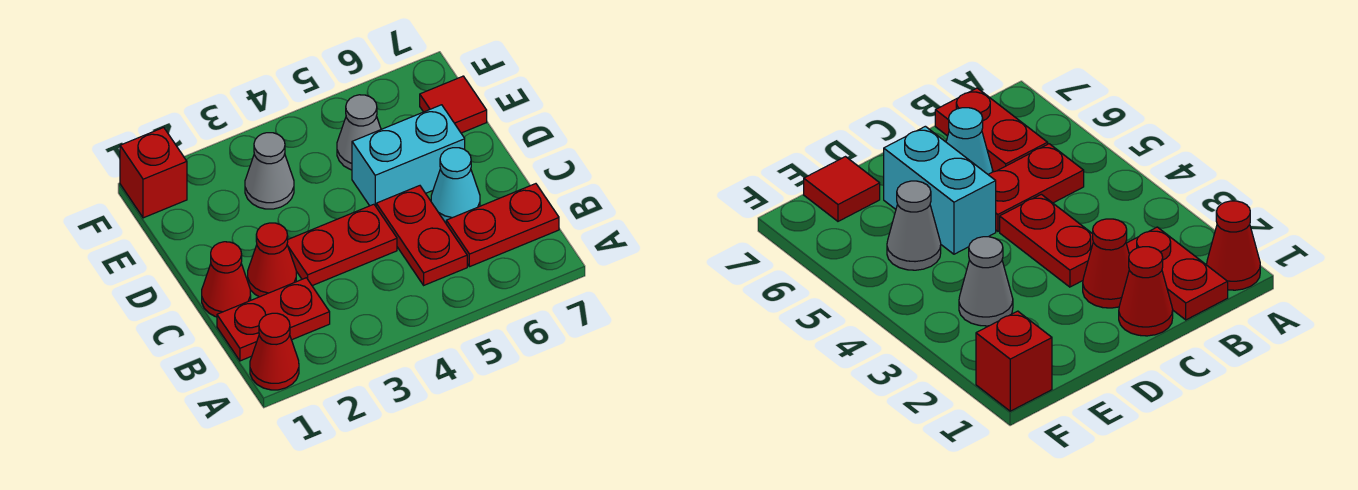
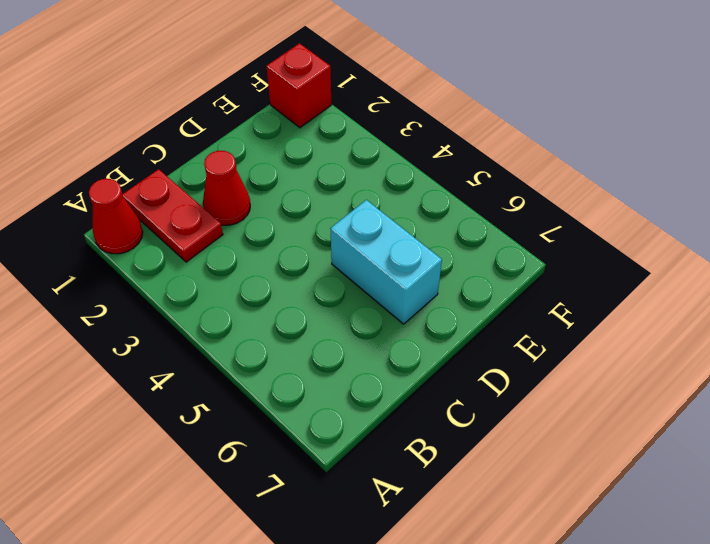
none -> red plate B5:C5 level 1
none -> red plate B6:B7 level 1
none -> red cone C1 level 1

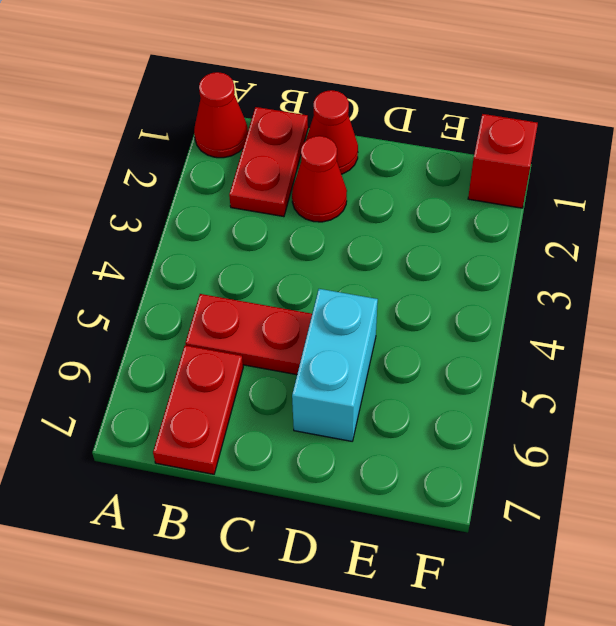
none -> red plate C3:C4 level 1
none -> cyan cone C6 level 1
none -> grey cone E3 level 1

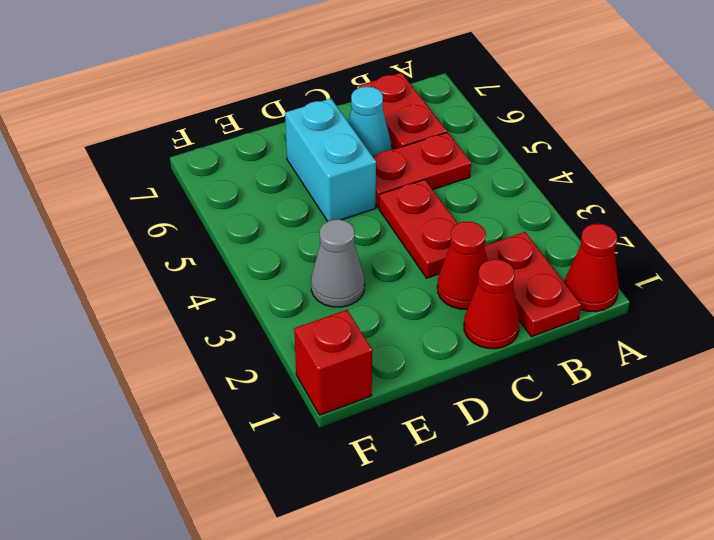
none -> grey cone E5 level 1
none -> red tile E7 level 1

